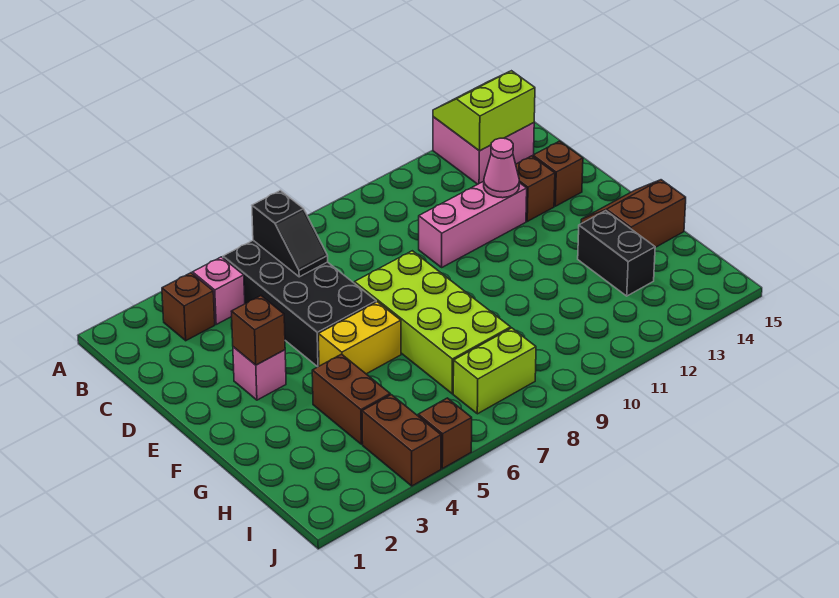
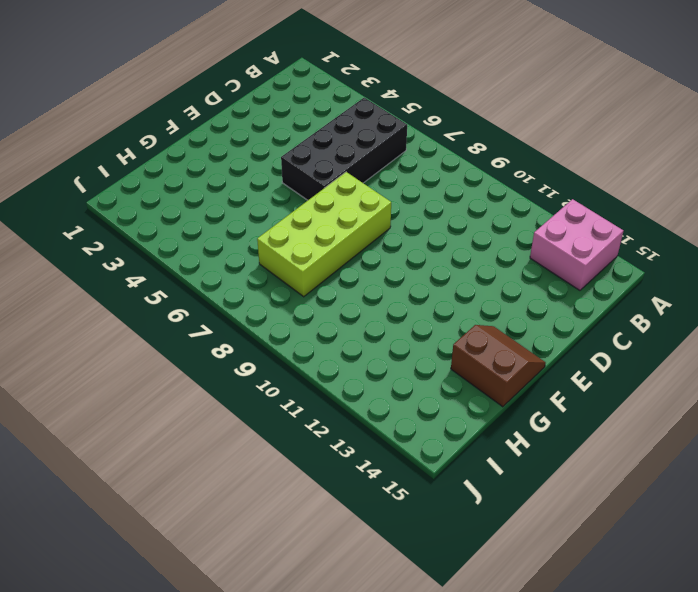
none -> brown brick B3 level 1
none -> pink brick B4 level 1
none -> pink brick D10:D12 level 1

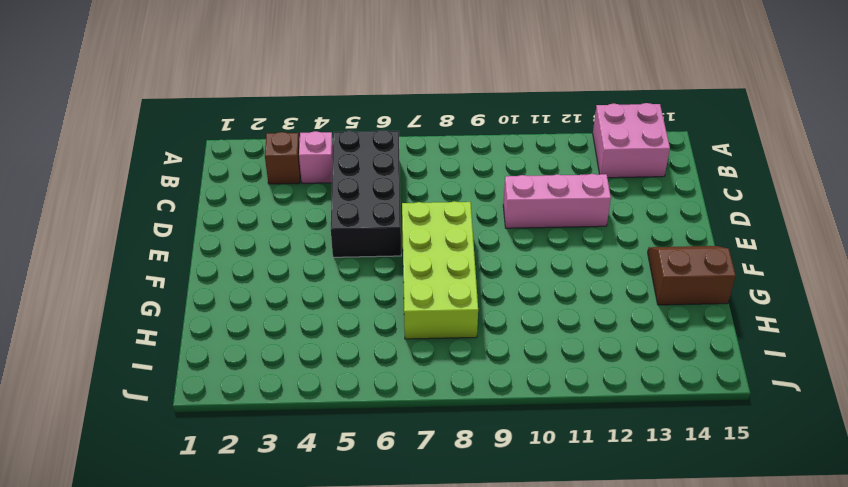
none -> brown brick D13 level 1
none -> brown brick D14 level 1
none -> pink brick E3 level 1

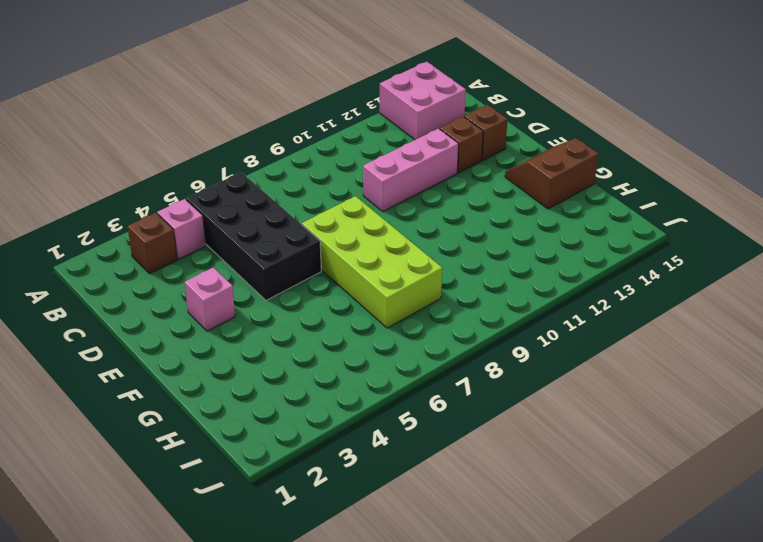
none -> yellow brick F5:F6 level 1
none -> brown brick G4:H4 level 1
none -> black brick G13:H13 level 1

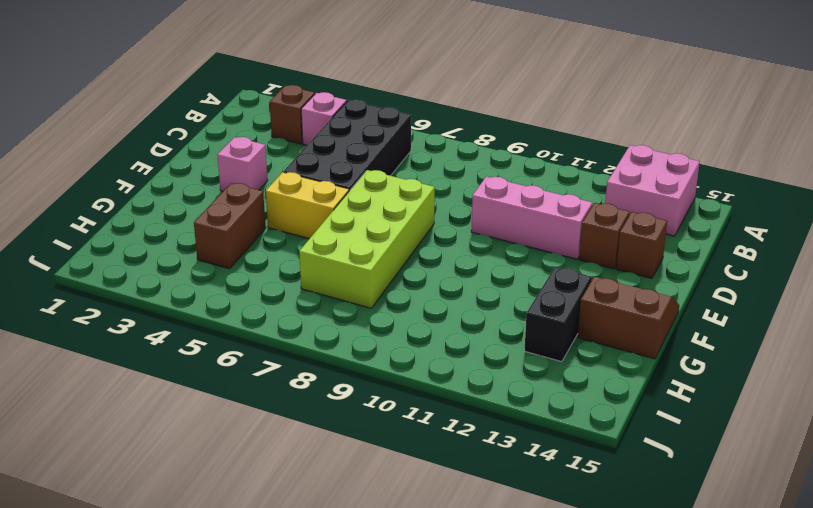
none -> brown brick I4:J4 level 1
none -> lime brick I7:I8 level 1
none -> brown brick J5 level 1

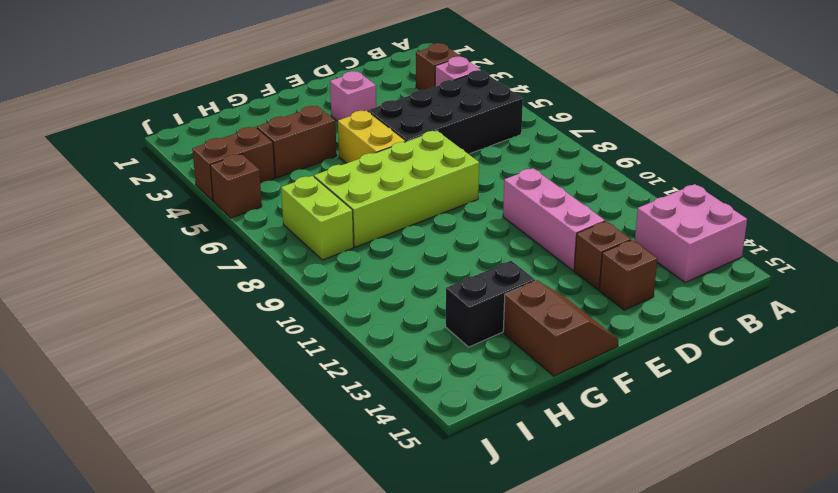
none -> lime slope A13:B14 level 2 top B
none -> black slope B6:C6 level 2 top B
none -> pink cone D12 level 2

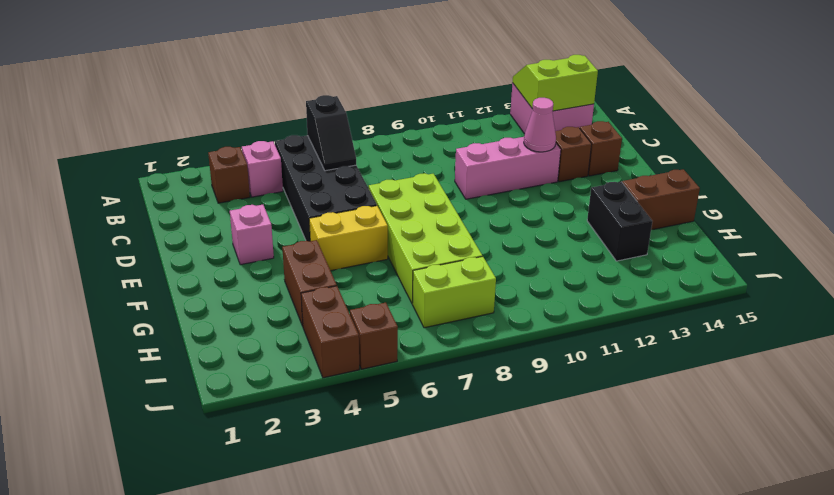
none -> brown brick E3 level 2

